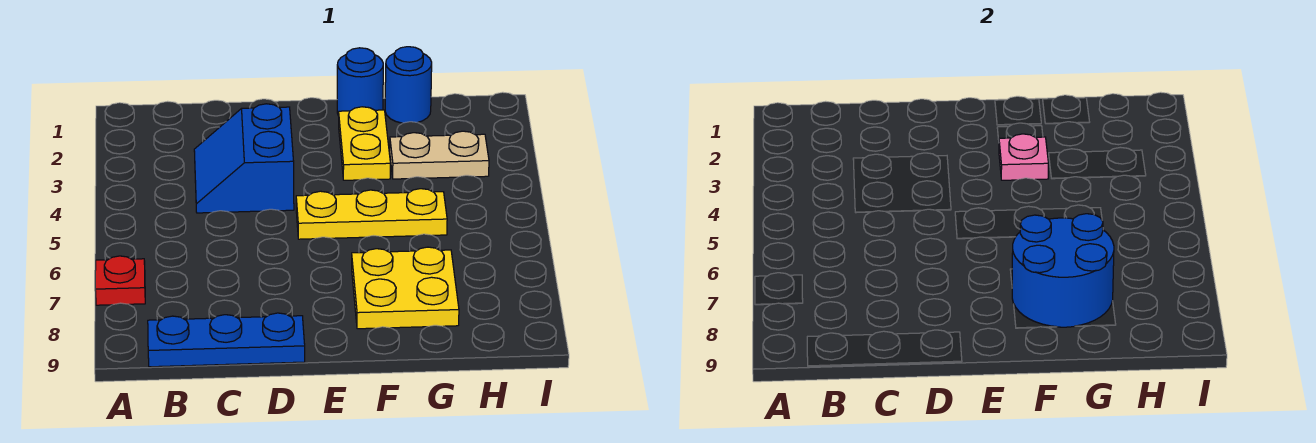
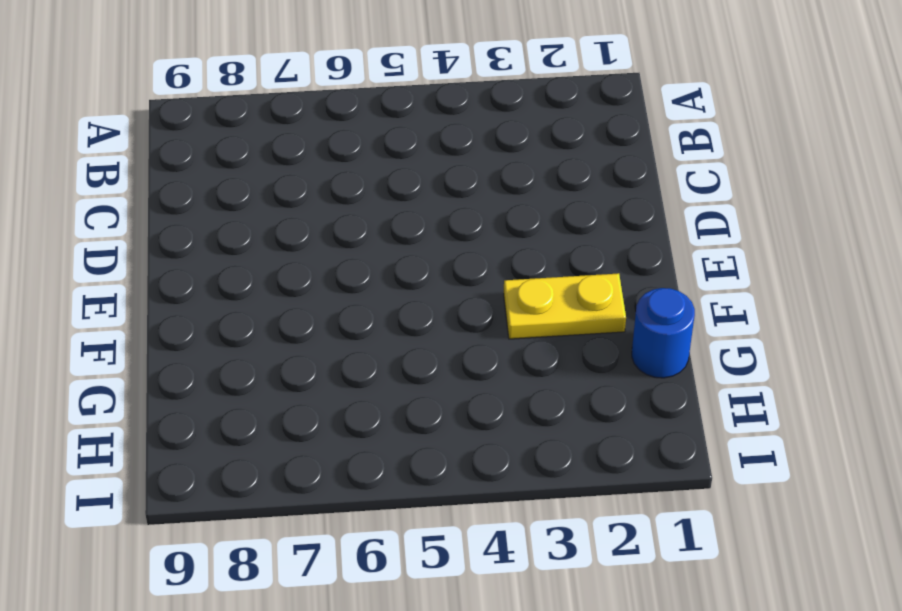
none -> red plate A7 level 1
none -> blue plate B9:D9 level 1

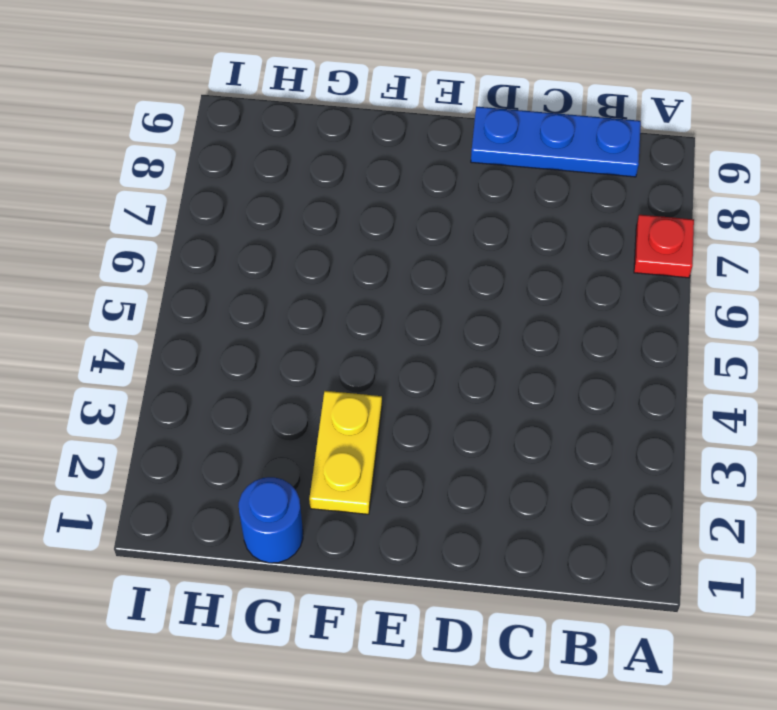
none -> blue slope C3:D4 level 1 top D
none -> yellow plate E5:G5 level 1

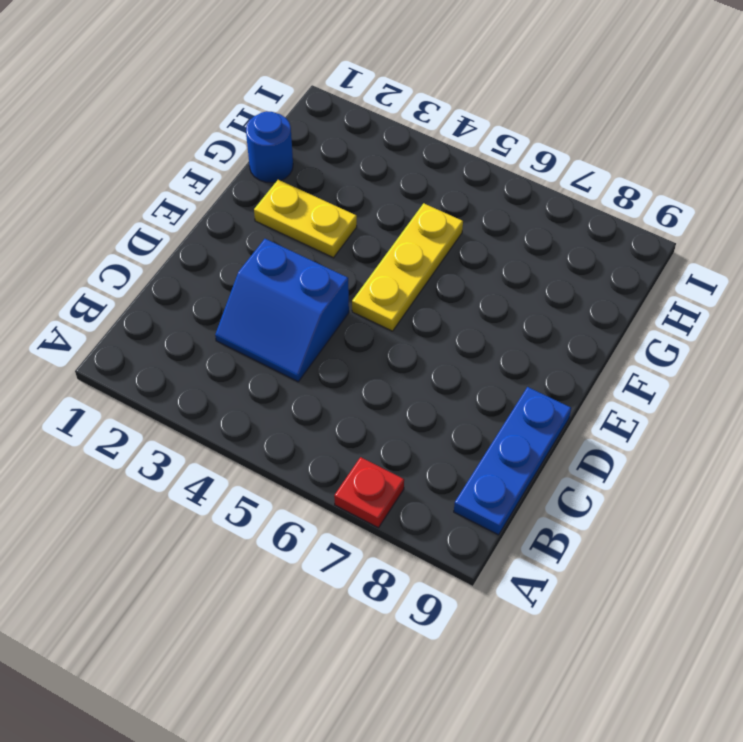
none -> blue round brick F1 level 1
none -> yellow plate F7:G8 level 1

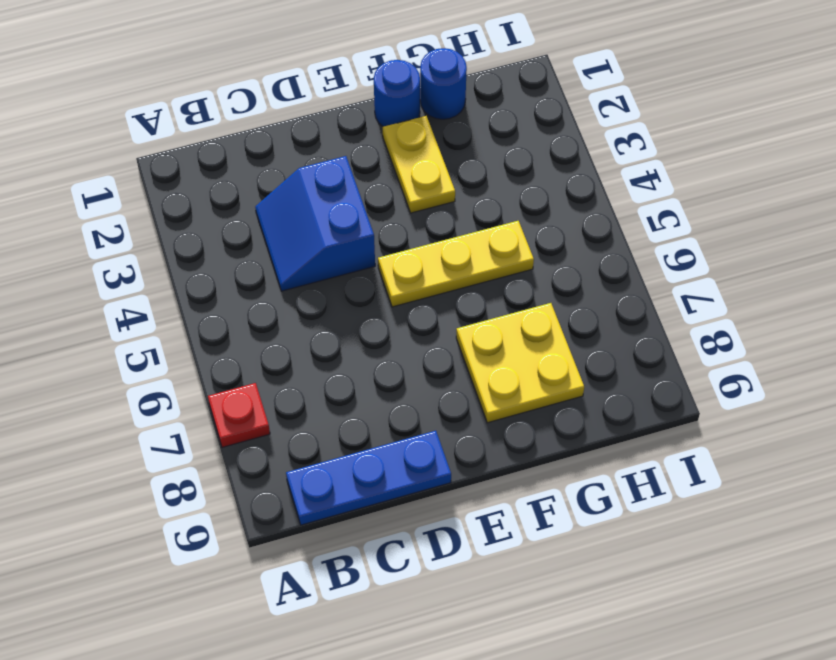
none -> tan plate G3:H3 level 1
none -> pink plate F3 level 2

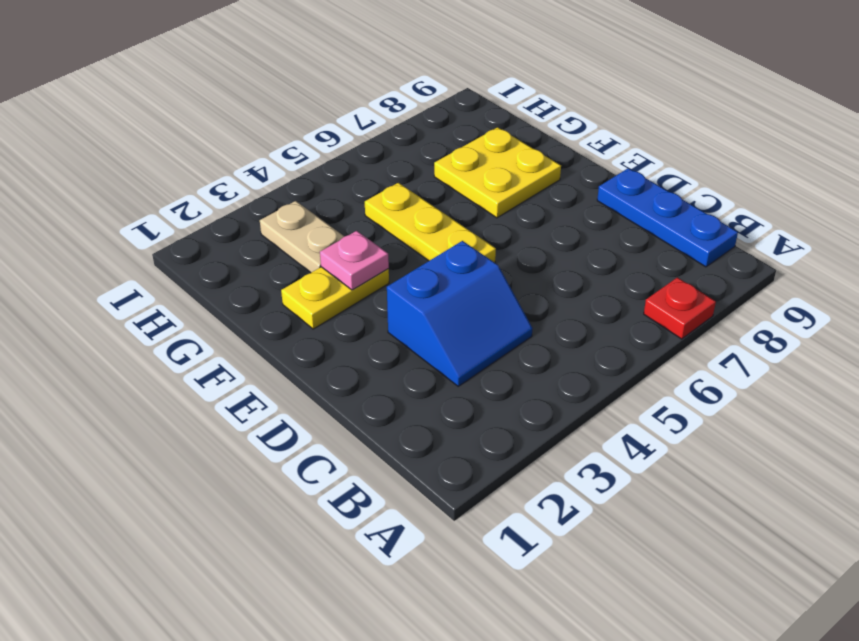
none -> blue round brick F1 level 1
none -> blue round brick G1 level 1

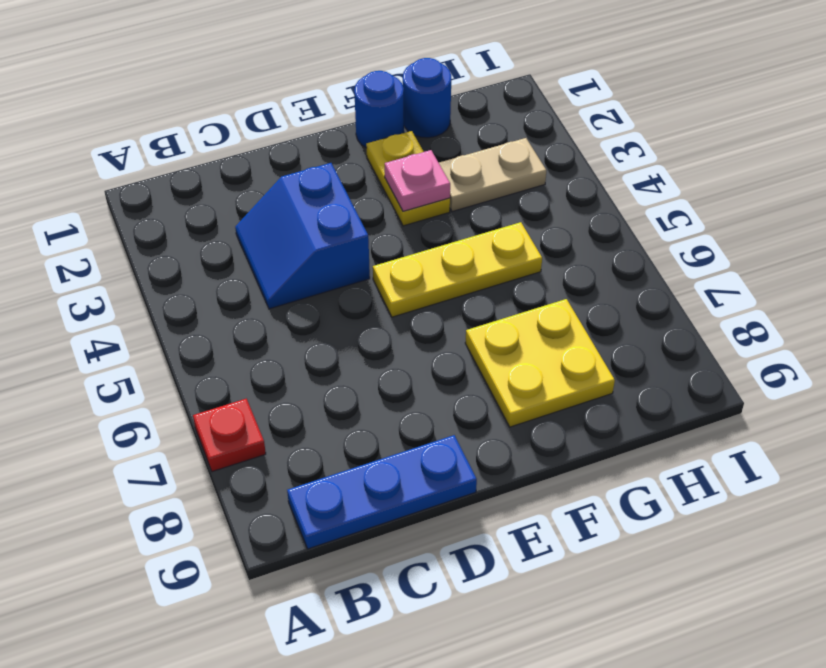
none -> blue round brick F7:G8 level 2

